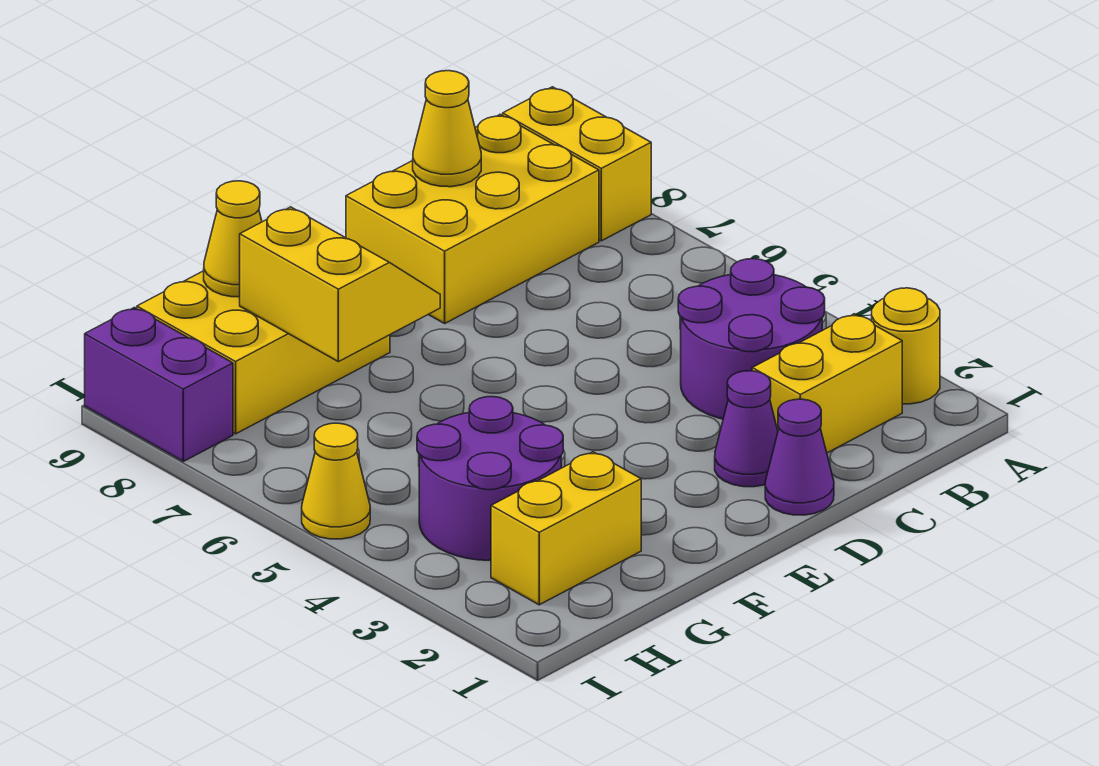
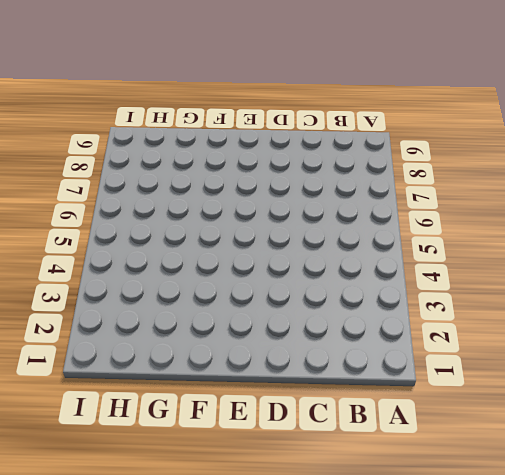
none -> yellow round brick A2 level 1
none -> yellow brick A8:A9 level 1
none -> yellow brick B2:C2 level 1

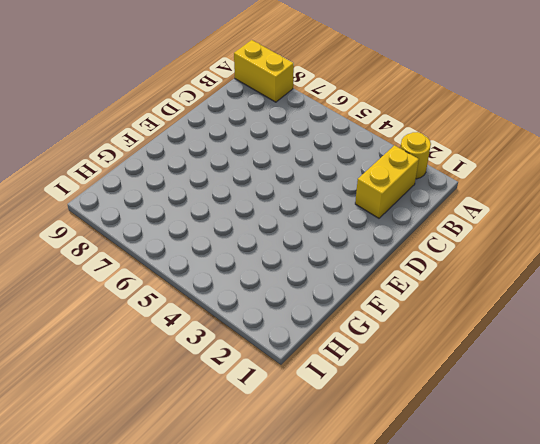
none -> purple round brick B3:C4 level 1
none -> yellow brick B8:D9 level 1
none -> purple cone D1 level 1

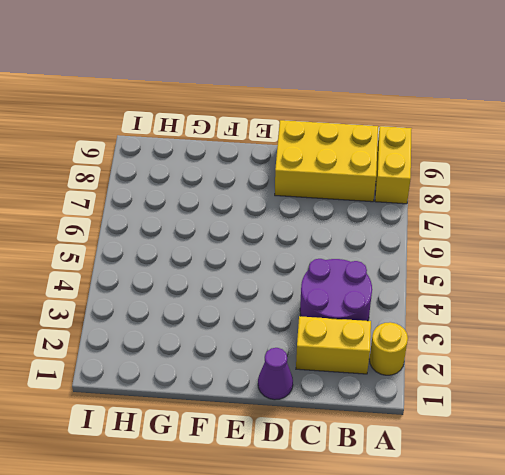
none -> purple cone D2 level 1
none -> yellow brick F8:H9 level 1
none -> yellow brick G2:H2 level 1

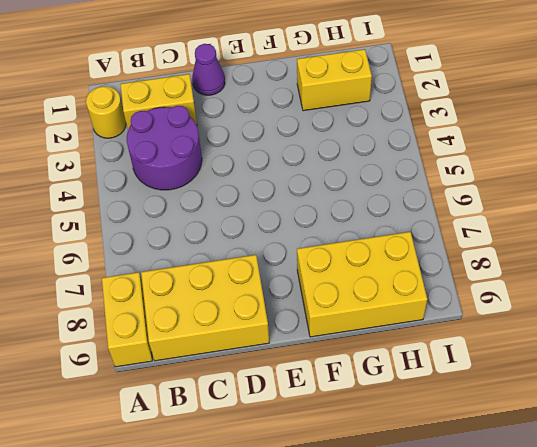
none -> purple cone D2 level 1
none -> purple round brick G3:H4 level 1
none -> yellow cone I5 level 1

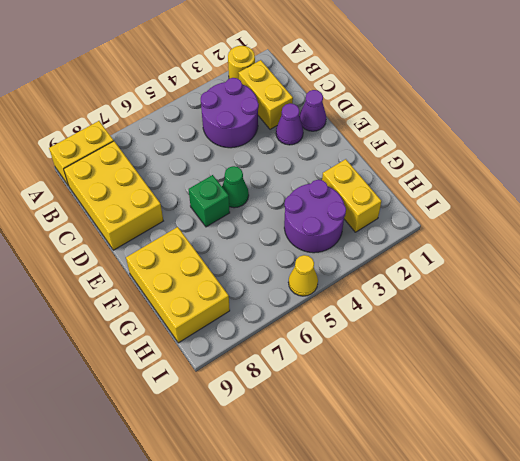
green cone E5 level 1 -> none
green brick E6 level 1 -> none
none -> purple brick I8:I9 level 1
none -> yellow cone C9 level 2
none -> yellow slope F7:G8 level 2 top G

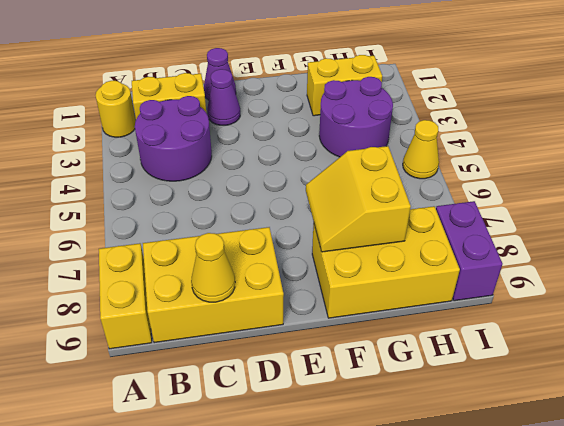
none -> yellow cone G9 level 2

